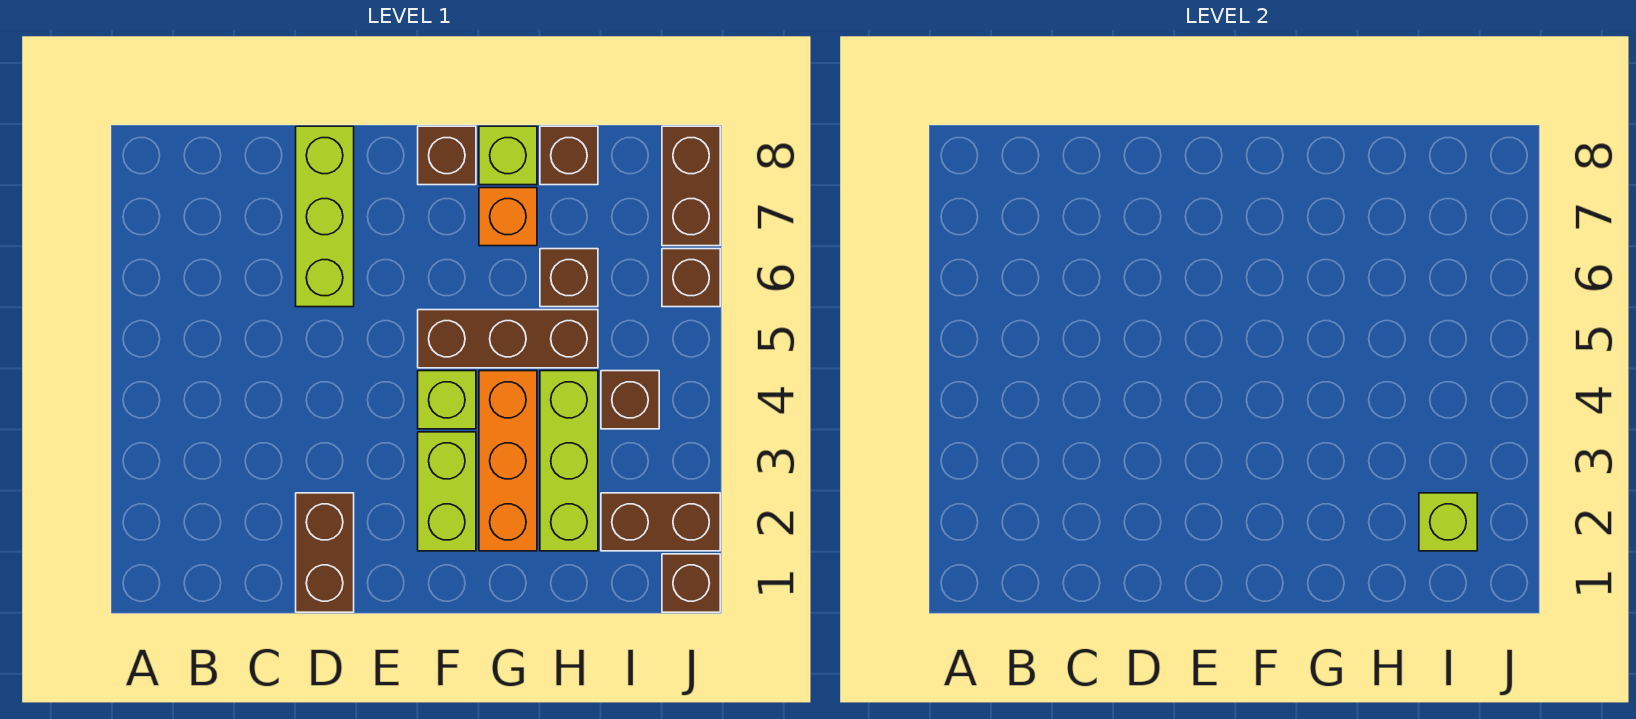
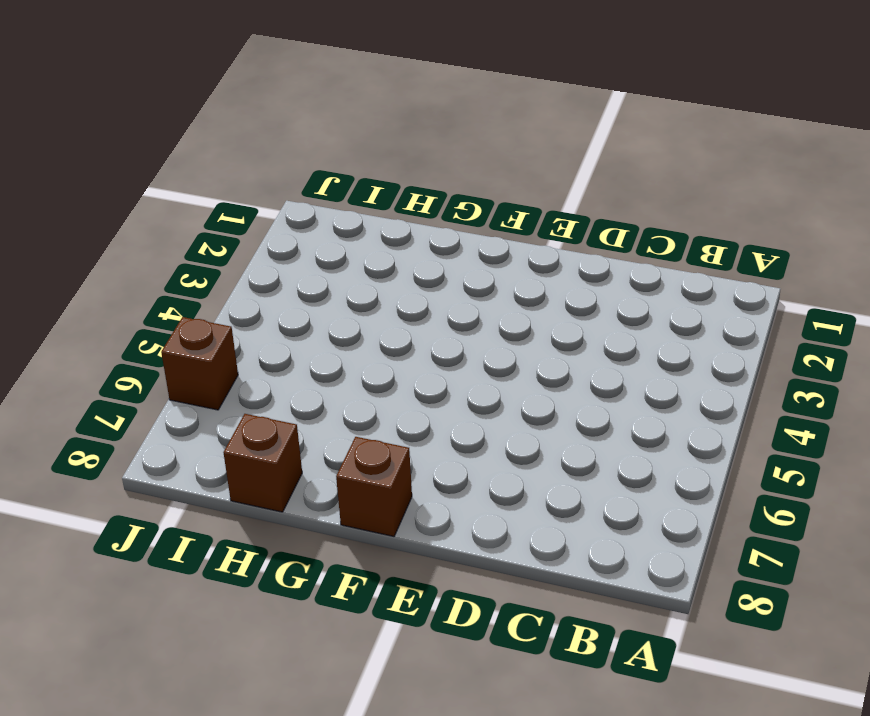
none -> brown brick D1:D2 level 1
none -> lime brick D6:D8 level 1
none -> lime brick F2:F3 level 1

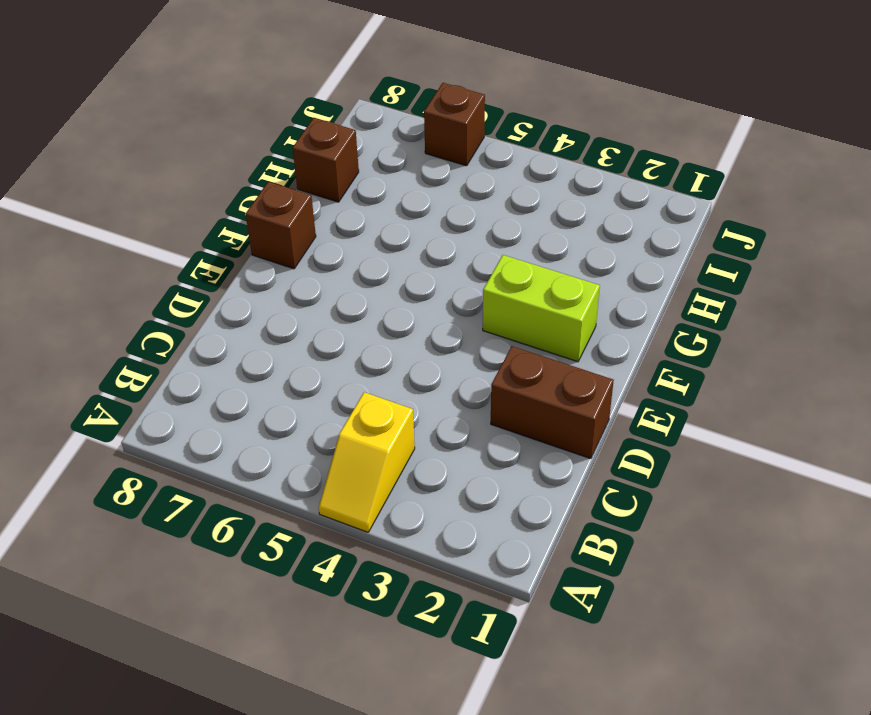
yellow slope A4:B4 level 1 top B -> none
none -> lime brick D6:D8 level 1
none -> lime brick F4 level 1
none -> brown brick F5:H5 level 1

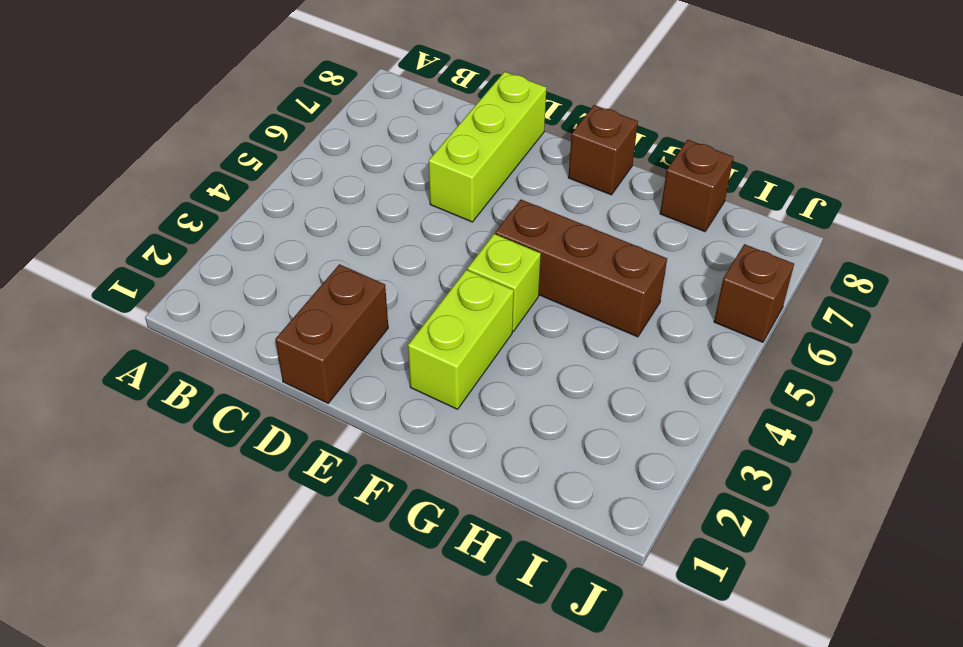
none -> orange brick G2:G4 level 1
none -> orange brick G7 level 1
none -> lime brick G8 level 1

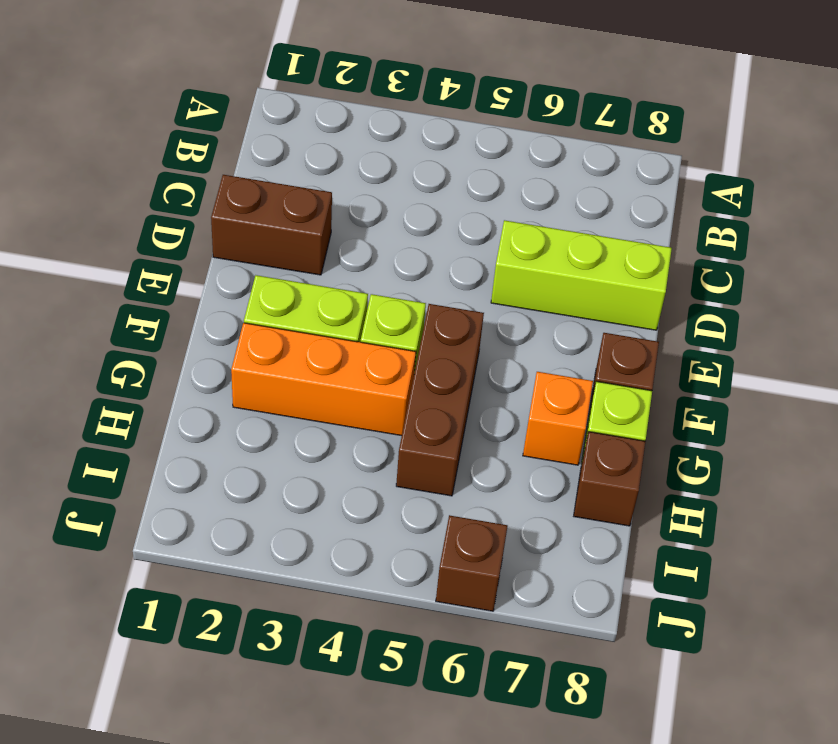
none -> lime brick H2:H4 level 1
none -> brown brick H6 level 1
none -> brown brick I2:J2 level 1

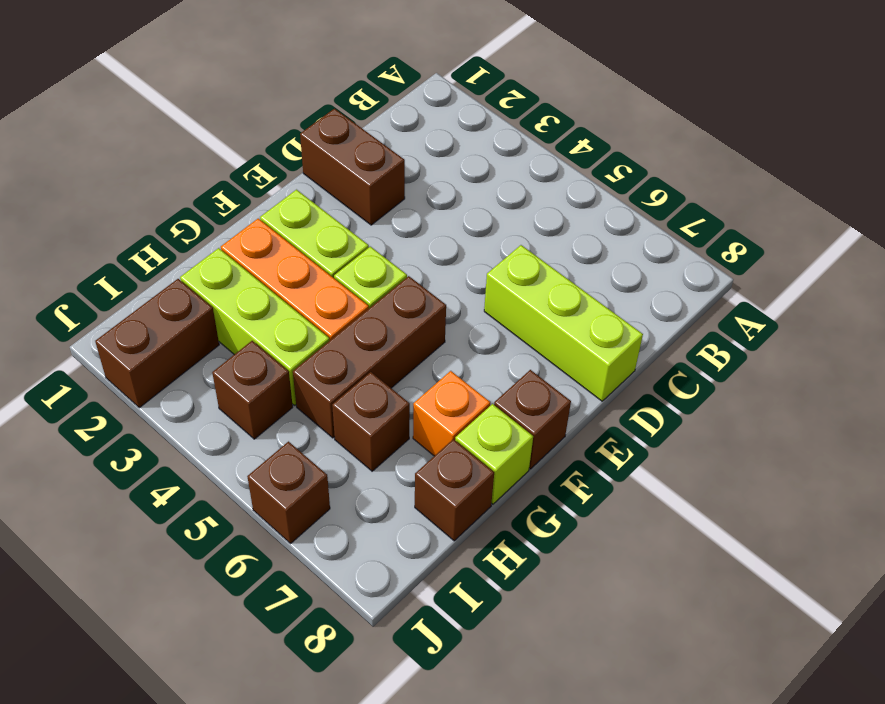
none -> brown brick J1 level 1
none -> brown brick J7:J8 level 1
none -> lime brick I2 level 2

